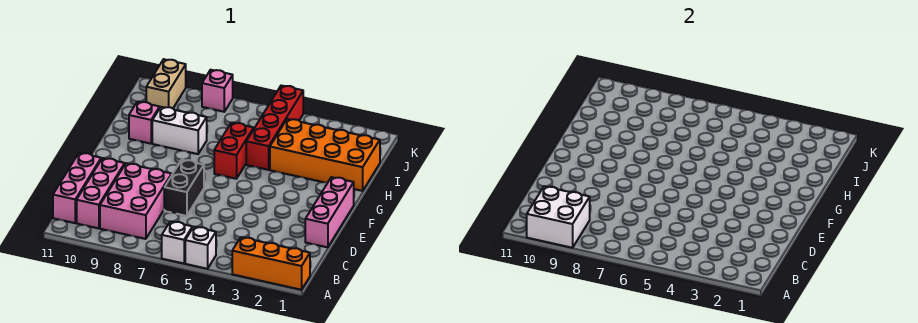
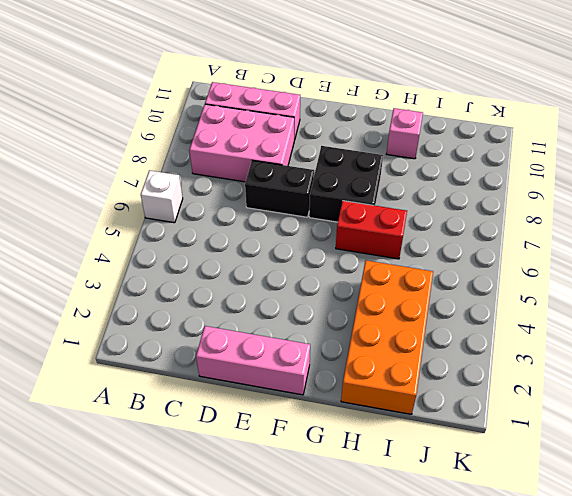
black brick F7:G8 level 1 -> none
none -> orange brick A1:A3 level 1
none -> white brick A5 level 1
none -> pink brick B11:D11 level 1

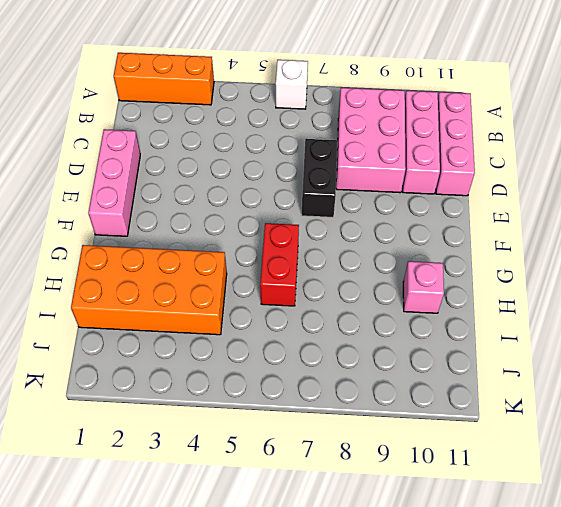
none -> white brick A5 level 1
none -> red brick H5:K5 level 1
none -> white brick H8:H9 level 1

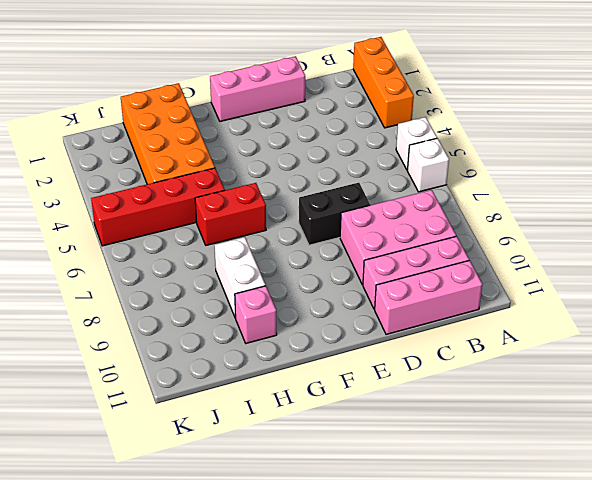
none -> tan brick J10:K10 level 1
none -> pink brick K8 level 1
none -> white brick A9:B10 level 2

